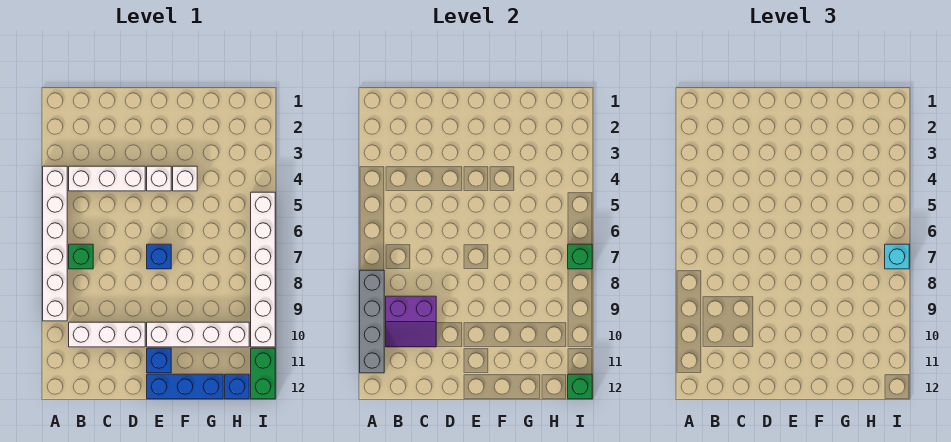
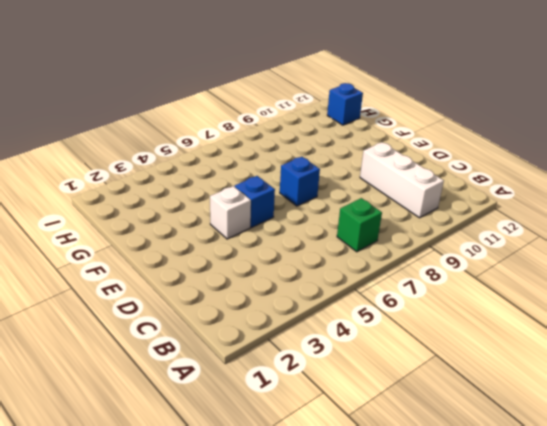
blue brick E5 level 1 -> blue brick E11 level 1
none -> white brick A4:A9 level 1
none -> white brick B4:D4 level 1
none -> white brick E10:H10 level 1

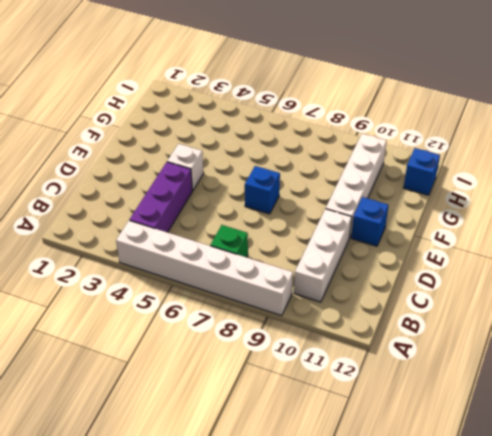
purple brick B4:D4 level 1 -> white brick B4:D4 level 1
none -> blue brick E12:G12 level 1
none -> white brick F4 level 1
none -> white brick I5:I10 level 1

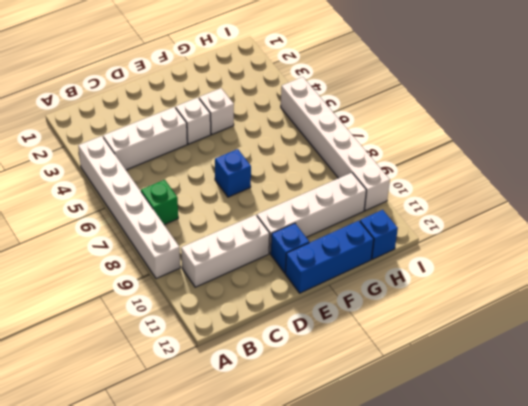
none -> green brick I11:I12 level 1
none -> grey brick A8:A11 level 2
none -> purple slope B9:C10 level 2 top 9

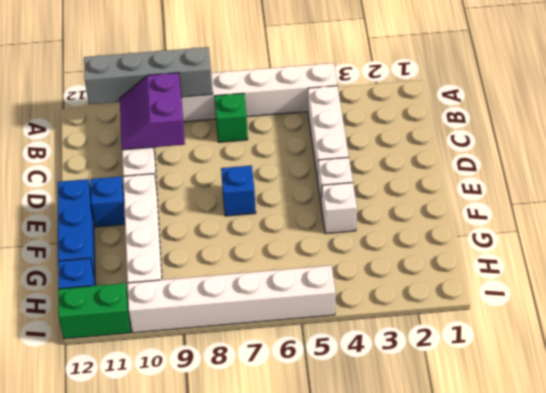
none -> green brick I7 level 2
none -> green brick I12 level 2
none -> cyan brick I7 level 3

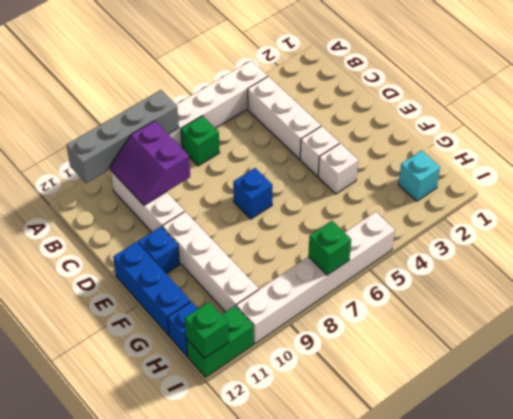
cyan brick H2 level 1 -> cyan brick I7 level 3

